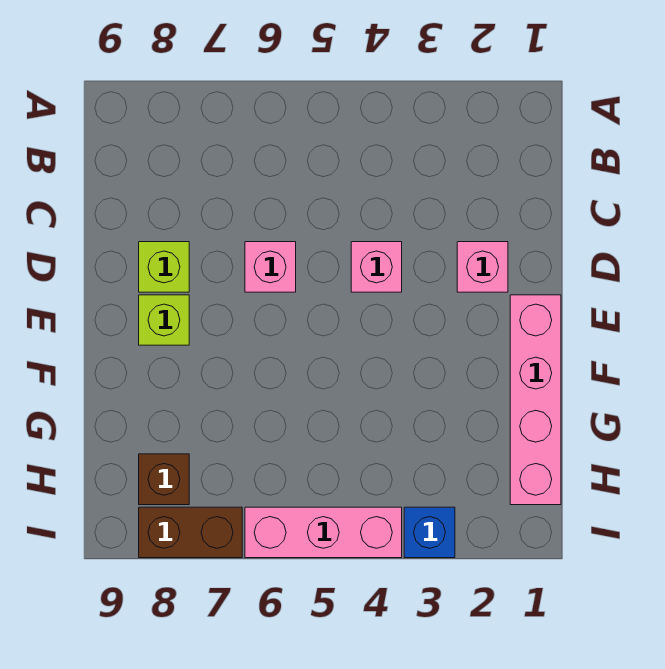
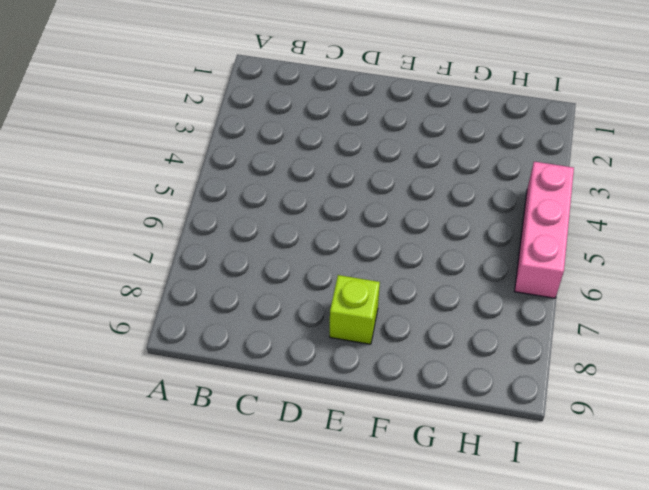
none -> pink brick D2 level 1
none -> pink brick D4 level 1

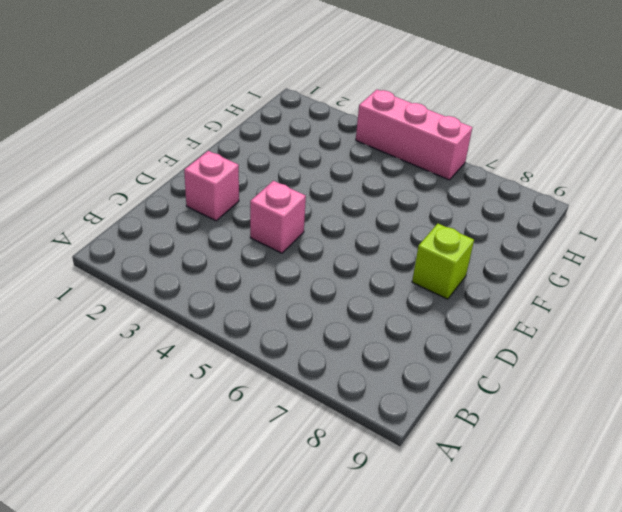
none -> pink brick D6 level 1
none -> lime brick D8 level 1

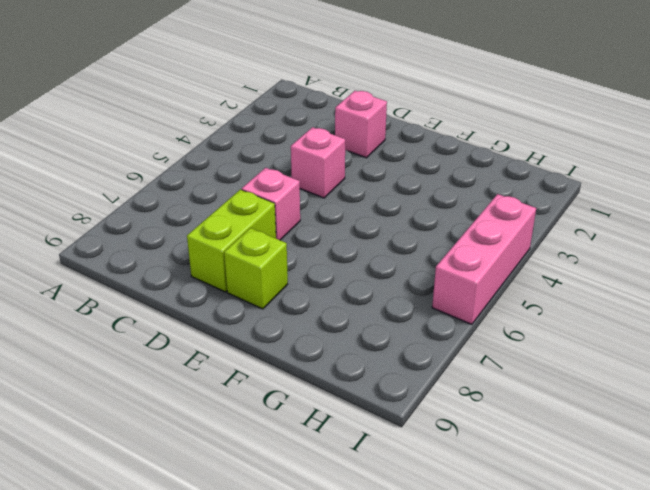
lime brick D7:D8 level 1 -> lime brick D8 level 1
none -> pink brick E1:H1 level 1
none -> brown brick H8 level 1

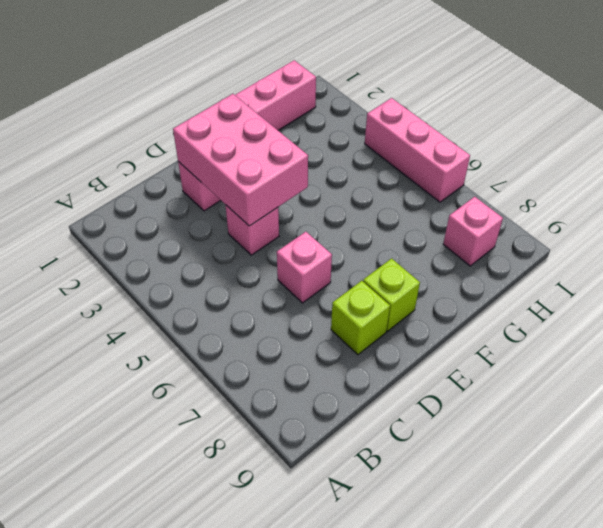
pink brick D2:E4 level 2 -> none
pink brick H8 level 1 -> brown brick H8 level 1
none -> blue brick I3 level 1
none -> brown brick I7:I8 level 1

